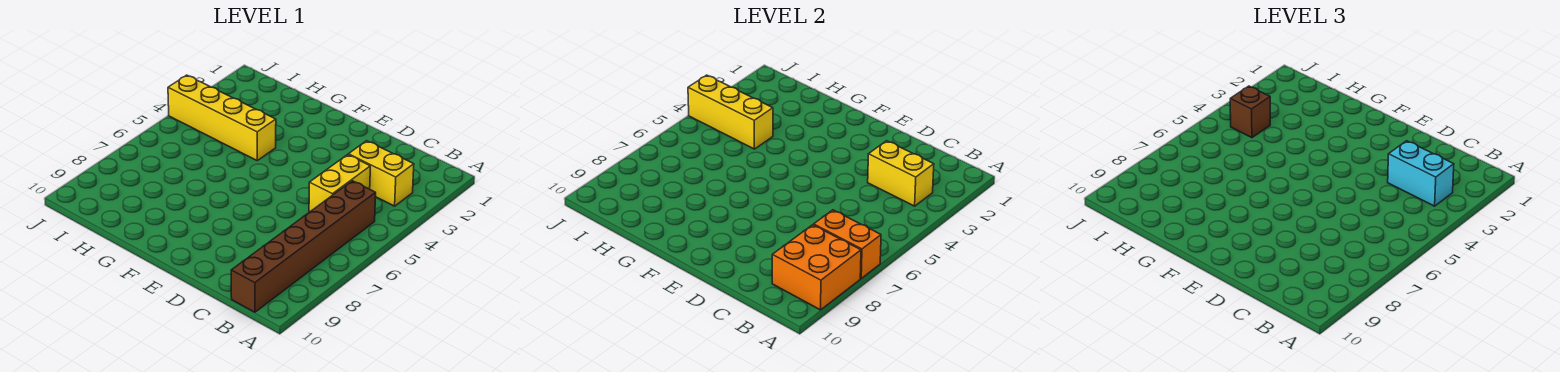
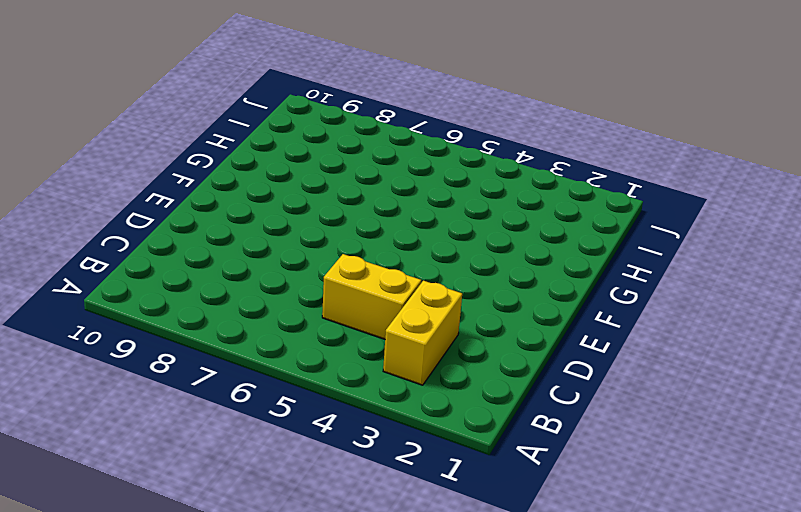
none -> brown brick B5:B10 level 1
none -> yellow brick G4:J4 level 1

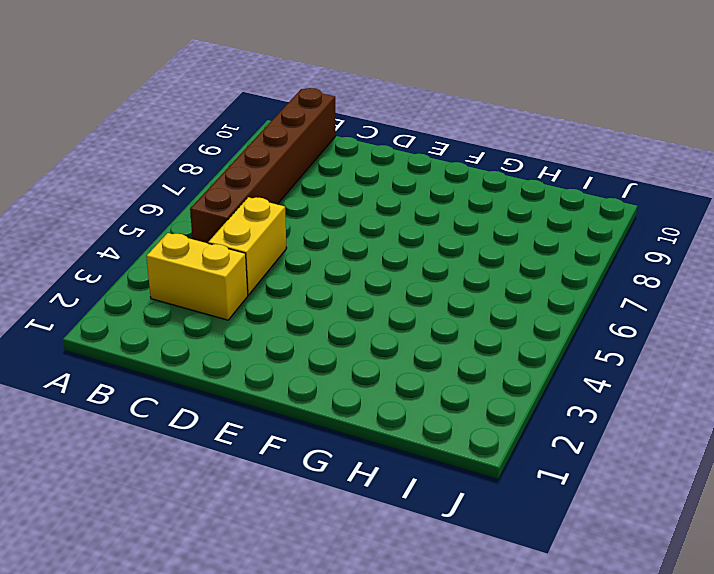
none -> yellow brick G4:J4 level 1
none -> orange brick A7:B7 level 2

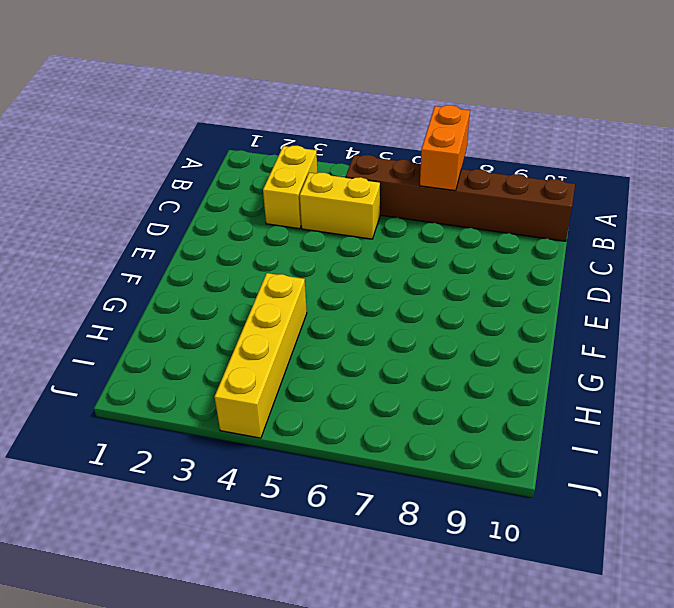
none -> orange brick A8:B9 level 2
none -> yellow brick B3:C3 level 2

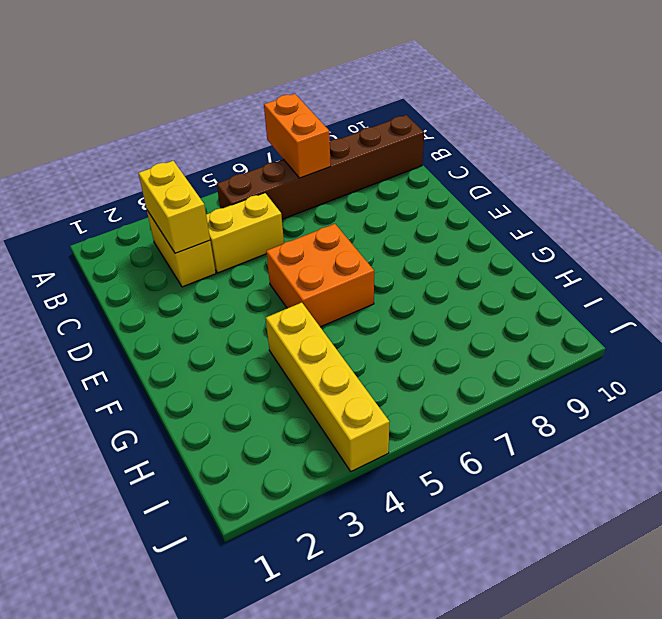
orange brick E5:F6 level 1 -> orange brick A8:B9 level 2
none -> yellow brick H4:J4 level 2
none -> cyan brick B3:C3 level 3

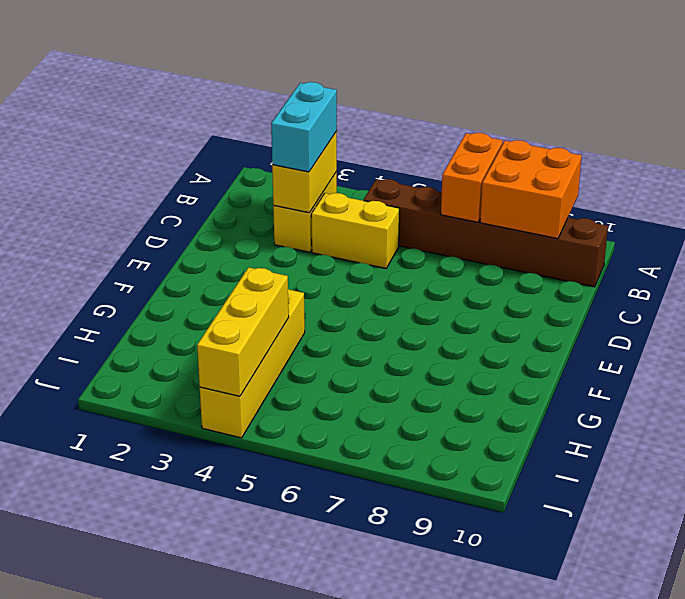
none -> brown brick I4 level 3

